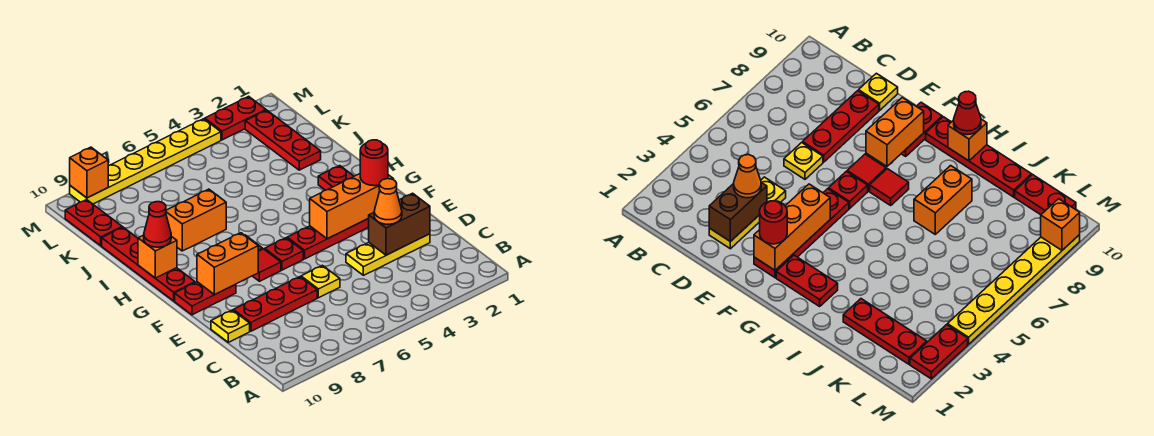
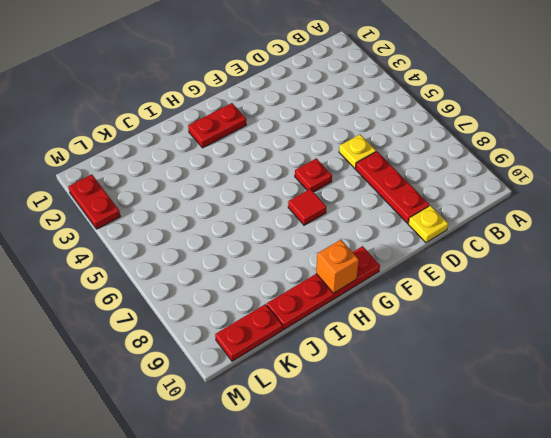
none -> yellow plate D2:D4 level 1
none -> red plate F2:F5 level 1
none -> red tile F7 level 1

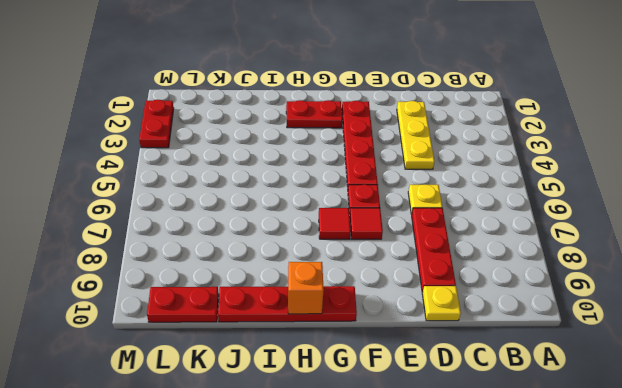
none -> red plate F9:F10 level 1
none -> orange brick I7:I8 level 1
none -> red plate J2:L2 level 1

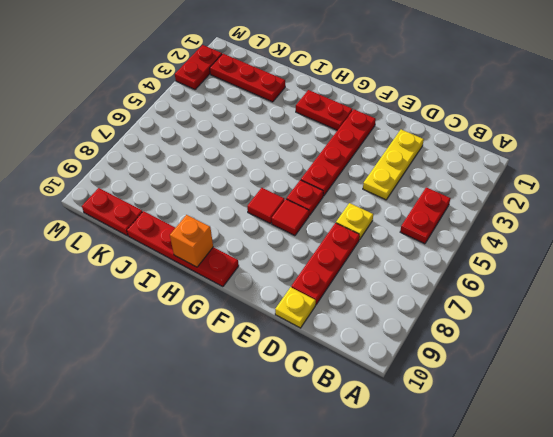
red plate B4:B5 level 1 -> red plate F9:F10 level 1
none -> orange brick I7:I8 level 1
none -> yellow plate M4:M9 level 1
none -> brown brick D2:D3 level 2

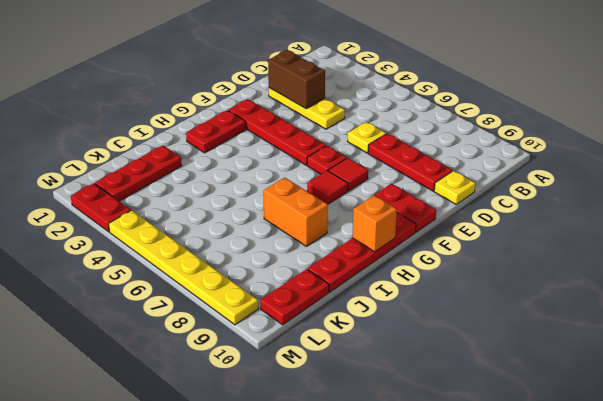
none -> orange brick F2:F4 level 2
none -> orange brick F8:F9 level 2
none -> orange brick M9 level 2

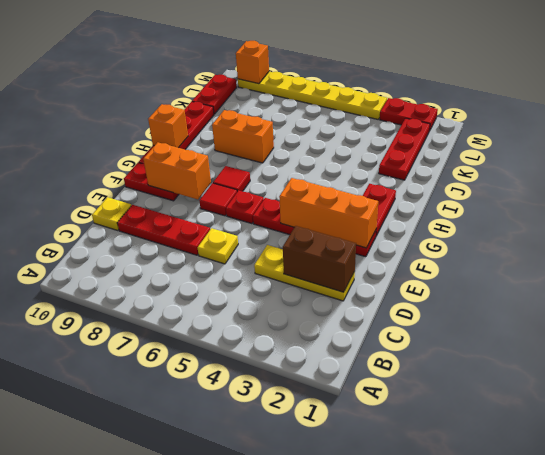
none -> orange cone D3 level 3
none -> red round brick F2 level 3
none -> red cone H10 level 3

